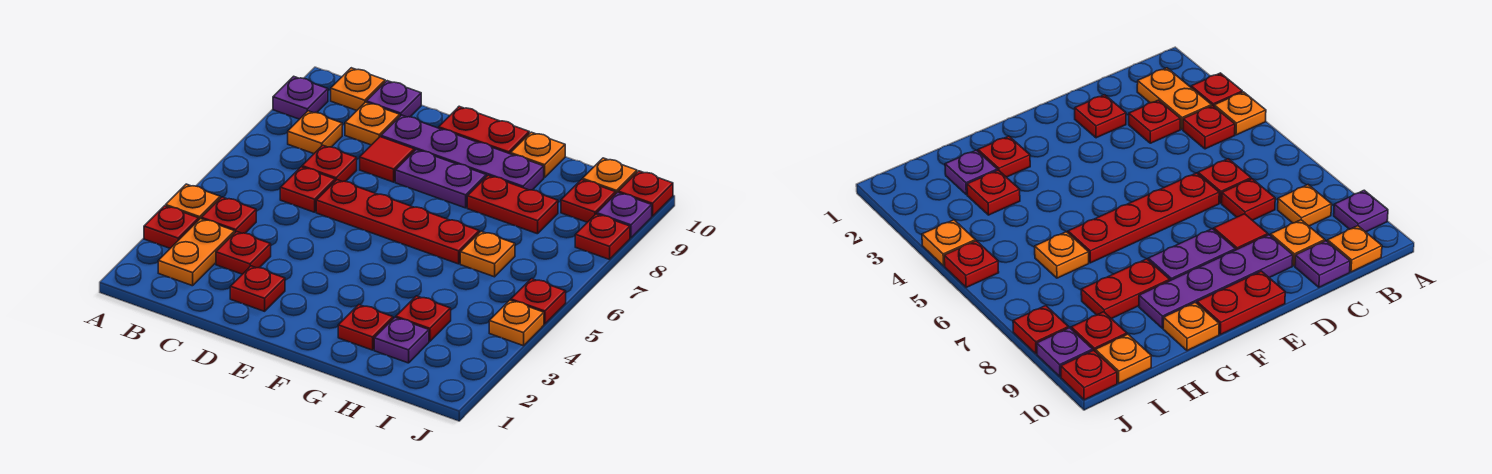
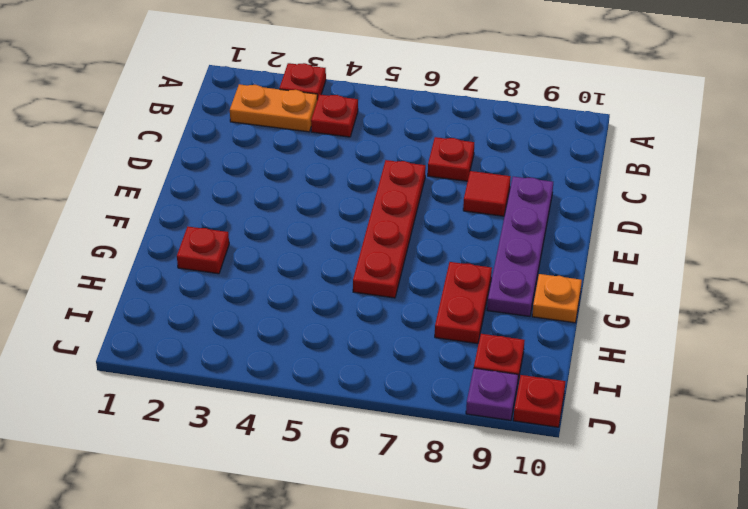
none -> orange plate A4 level 1
none -> purple plate A9 level 1
none -> orange plate B8 level 1
none -> orange plate B10 level 1

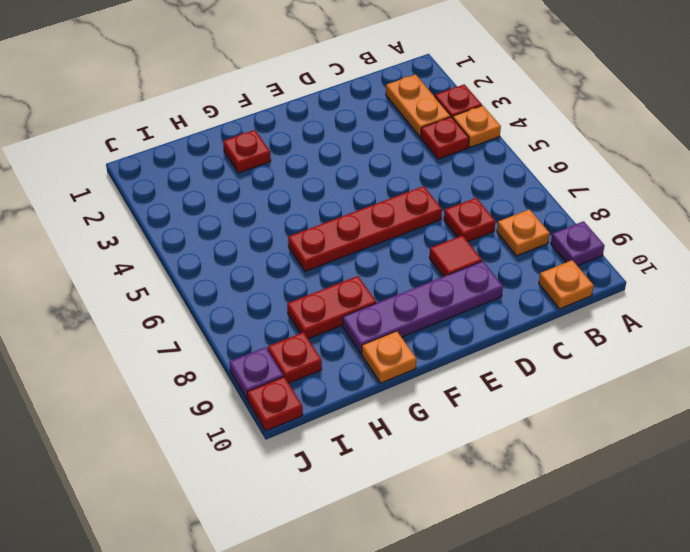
none -> red plate C3 level 1
none -> red plate C6 level 1
none -> orange plate C9 level 1
none -> purple plate C10 level 1

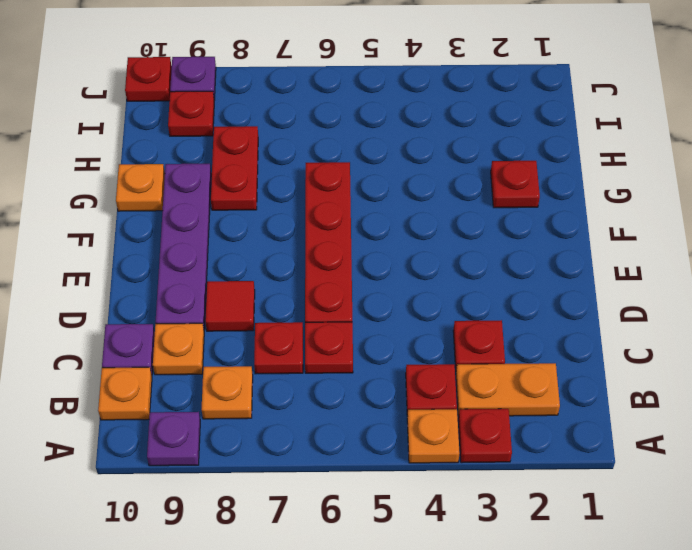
none -> red plate D2 level 1
none -> purple plate E8:F8 level 1
none -> red plate E10:F10 level 1
none -> purple plate H2 level 1

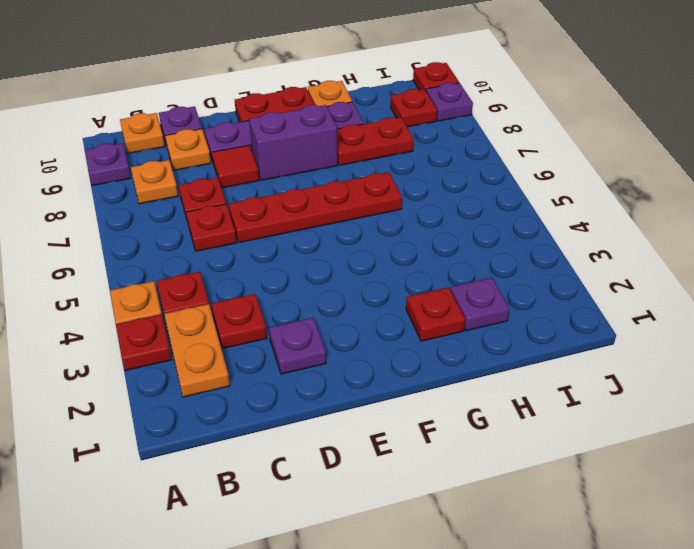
purple plate D2 level 1 -> red plate D2 level 1
purple brick E8:F8 level 1 -> purple plate E8:F8 level 1
none -> red plate H3 level 1
none -> orange plate H6 level 1
none -> orange plate I10 level 1
none -> orange plate J4 level 1

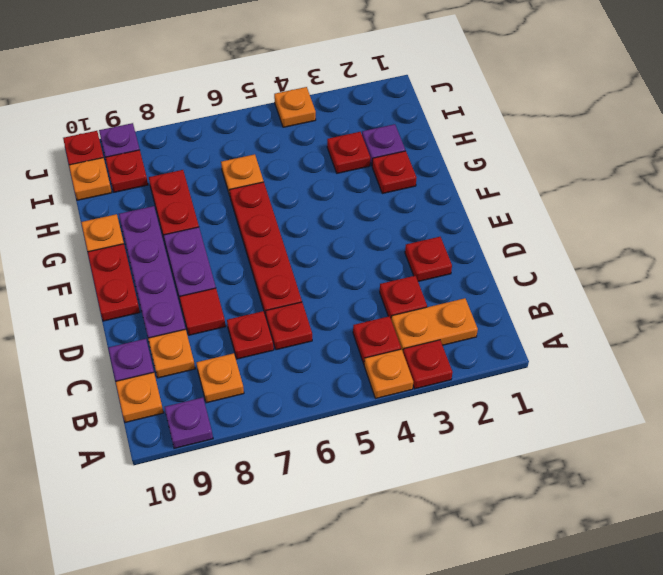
none -> red plate J5 level 1
none -> red plate J8 level 1

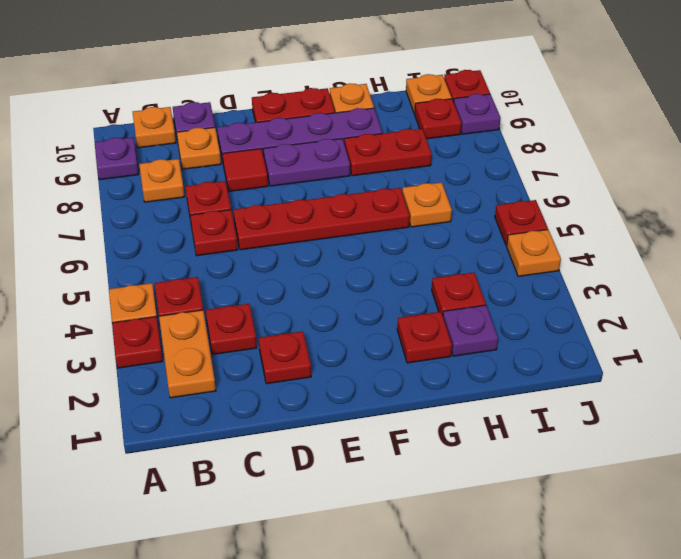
none -> red plate J8 level 1

